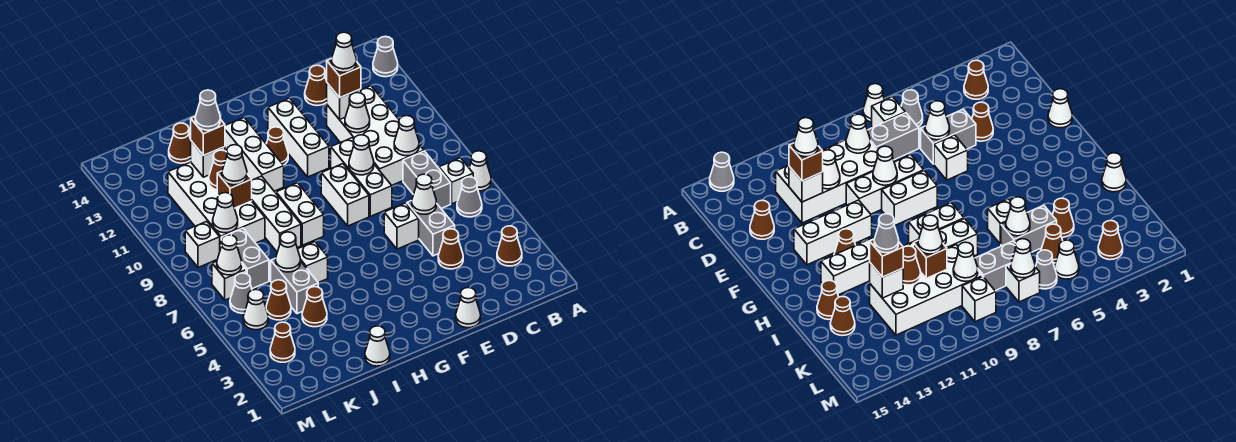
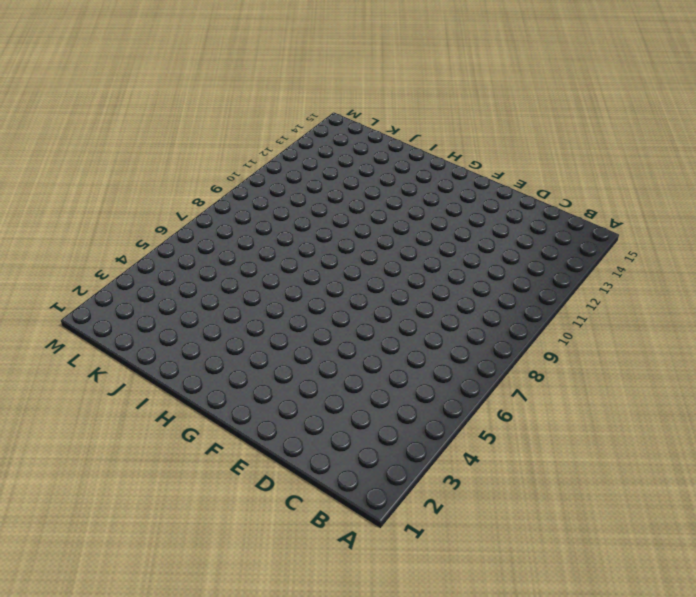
none -> white cone A7 level 1
none -> grey cone A14 level 1
none -> brown cone B3 level 1
none -> grey cone B6 level 1

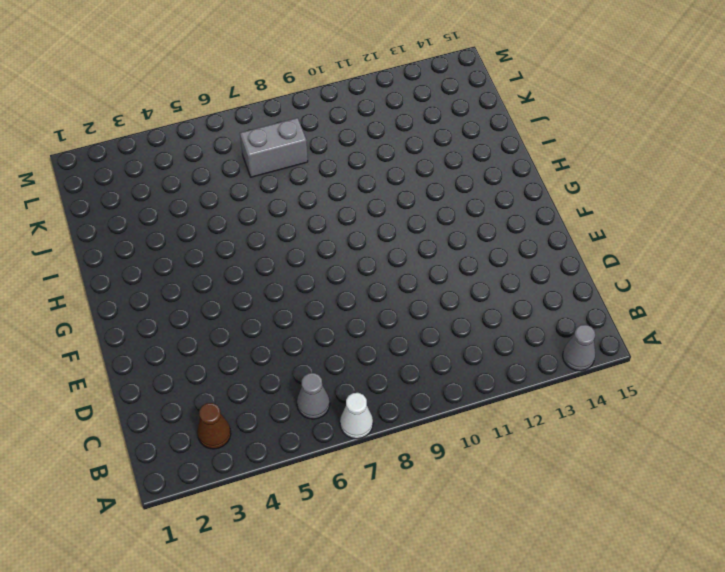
none -> white brick B7 level 1
none -> grey brick C7:C8 level 1
none -> white brick C9:D12 level 1
none -> brown cone D4 level 1

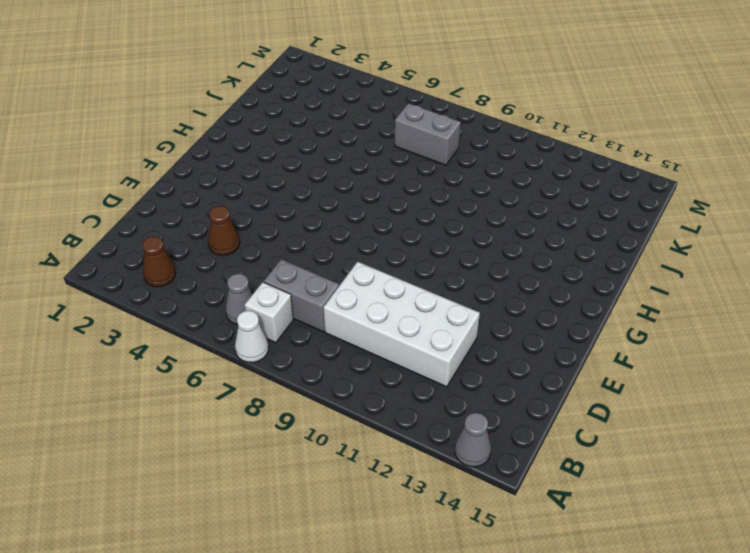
none -> grey brick D5:D6 level 1
none -> brown cone D14 level 1
none -> white cone E1 level 1
none -> white brick E6 level 1

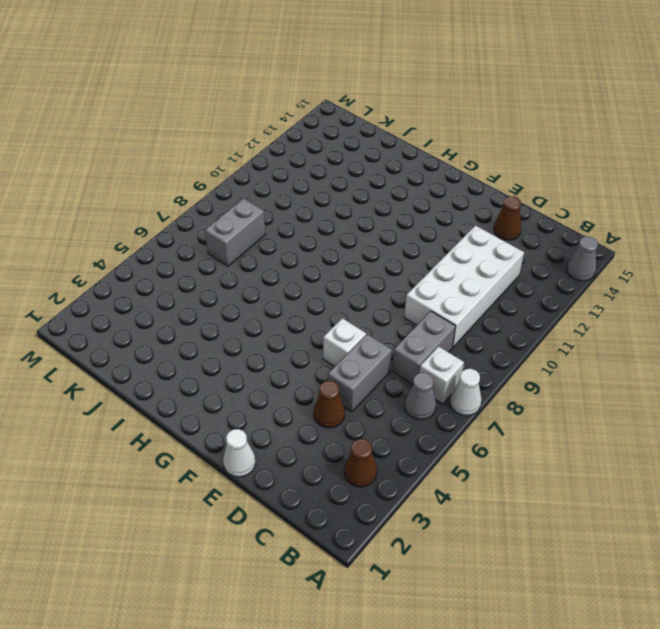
none -> white brick E8:E10 level 1
none -> white brick F8:F9 level 1
none -> white brick F11:F13 level 1
none -> brown cone G12 level 1

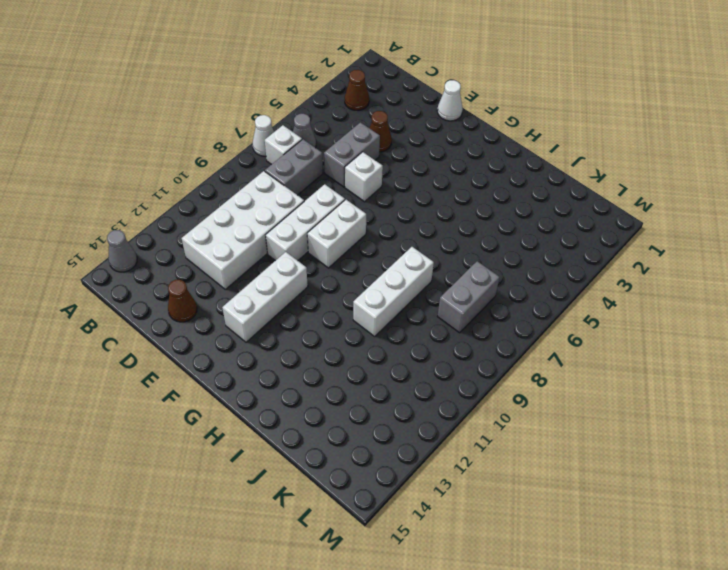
none -> brown cone G12 level 1
none -> white brick H8:H9 level 1
none -> white brick H11:H13 level 1
none -> white cone I1 level 1

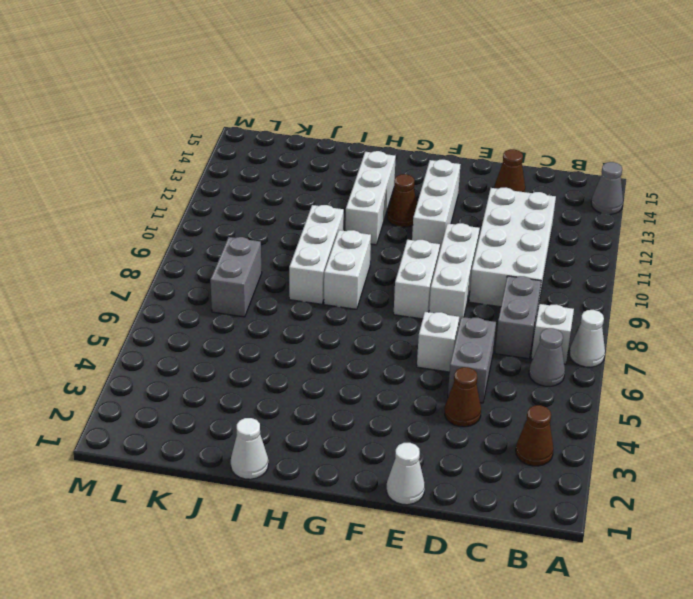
none -> white brick I6 level 1
none -> brown cone I14 level 1
none -> brown cone J4 level 1
none -> grey brick J5:J6 level 1

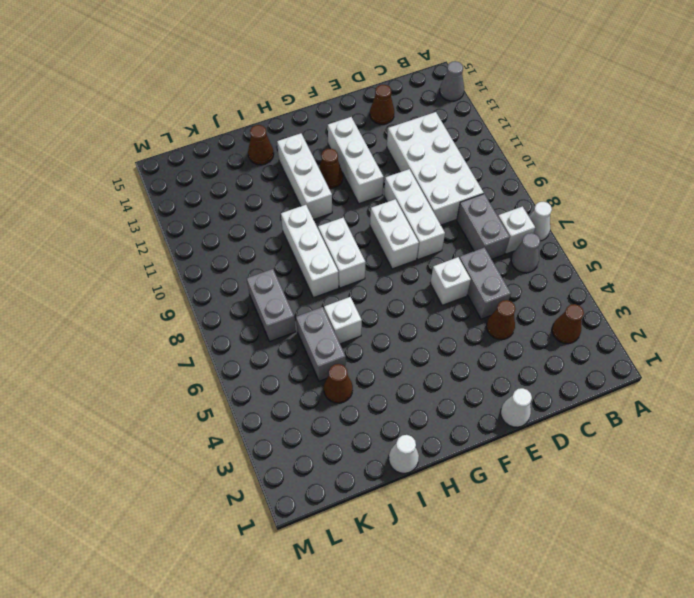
none -> white brick J9:K12 level 1
none -> brown cone J14 level 1
none -> brown cone K5 level 1
none -> brown cone L3 level 1

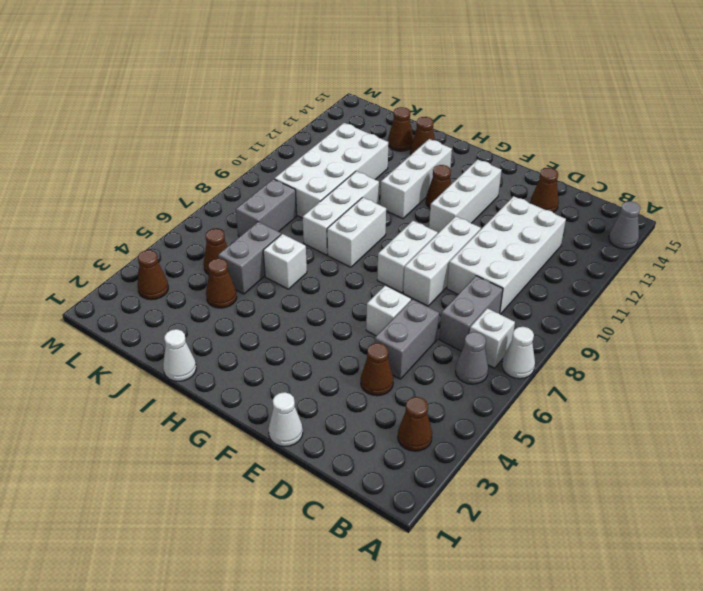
none -> white cone L5 level 1
none -> grey cone L6 level 1
none -> white brick L7 level 1
none -> white brick L9 level 1

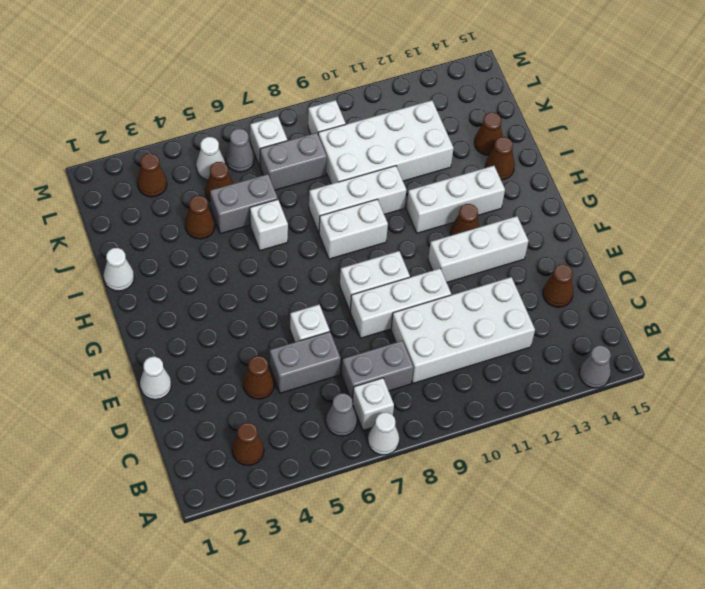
none -> white cone C9 level 2
none -> white cone D6 level 2
none -> white cone D11 level 2
none -> white brick D12 level 2

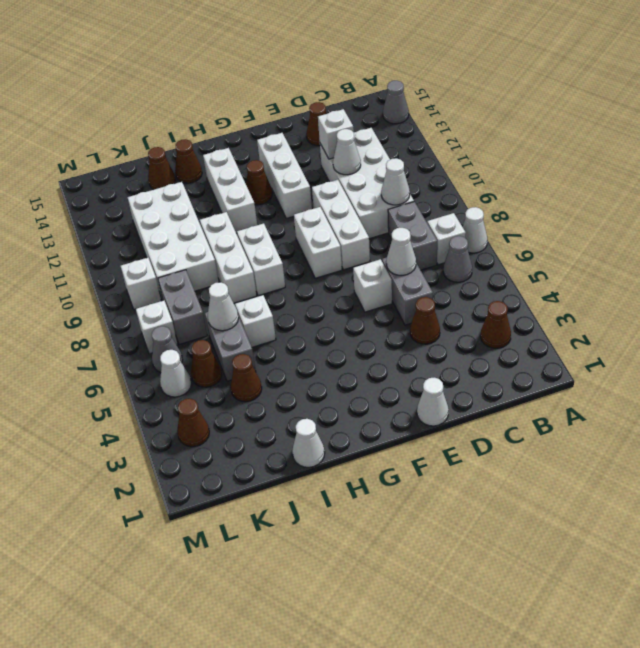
none -> white cone E9 level 2
none -> brown brick J10 level 2
none -> brown cone J11 level 2
none -> white brick J12 level 2

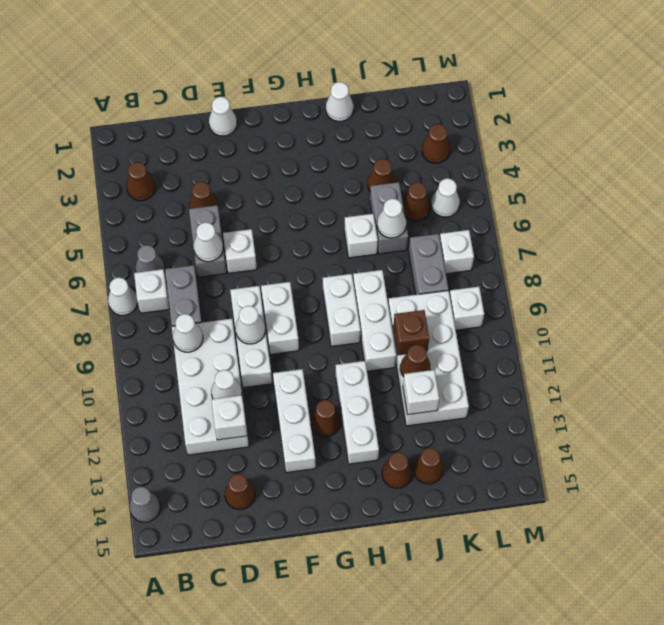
none -> grey cone L6 level 1
none -> white cone K9 level 2
none -> white cone L7 level 2
none -> brown brick D12 level 3

